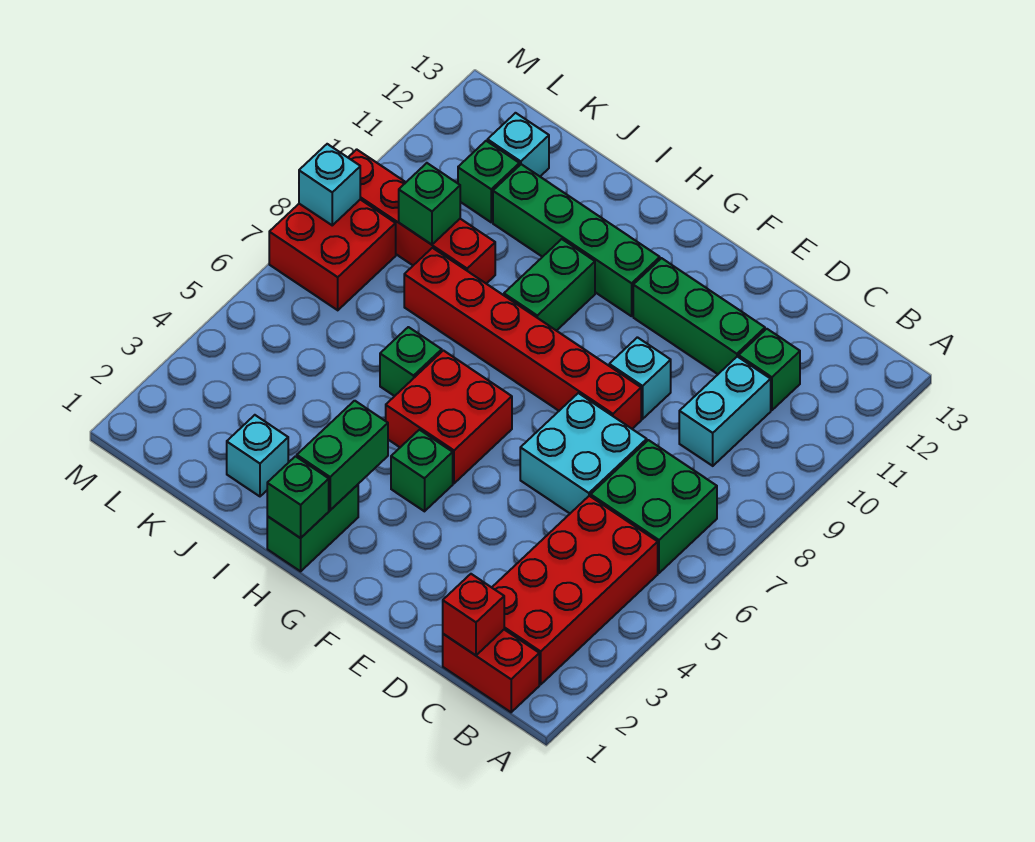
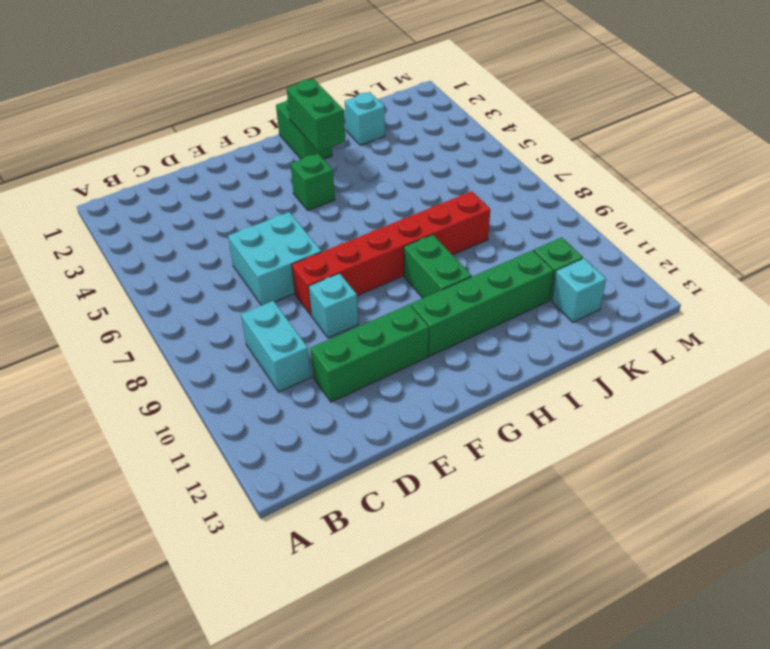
none -> red brick B1:C1 level 1
none -> red brick B2:C5 level 1
none -> green brick B6:C7 level 1

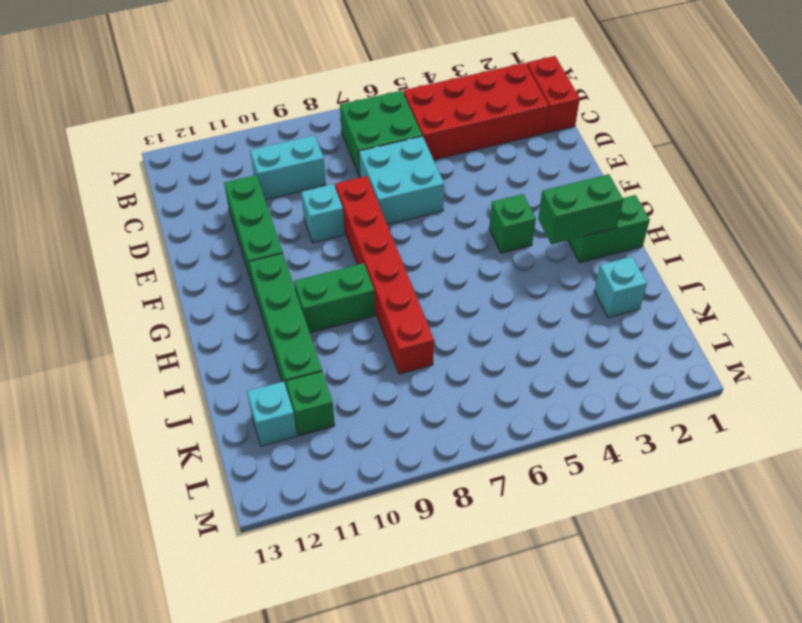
none -> green brick C11 level 1
none -> red brick G5:H6 level 1
none -> green brick I6 level 1

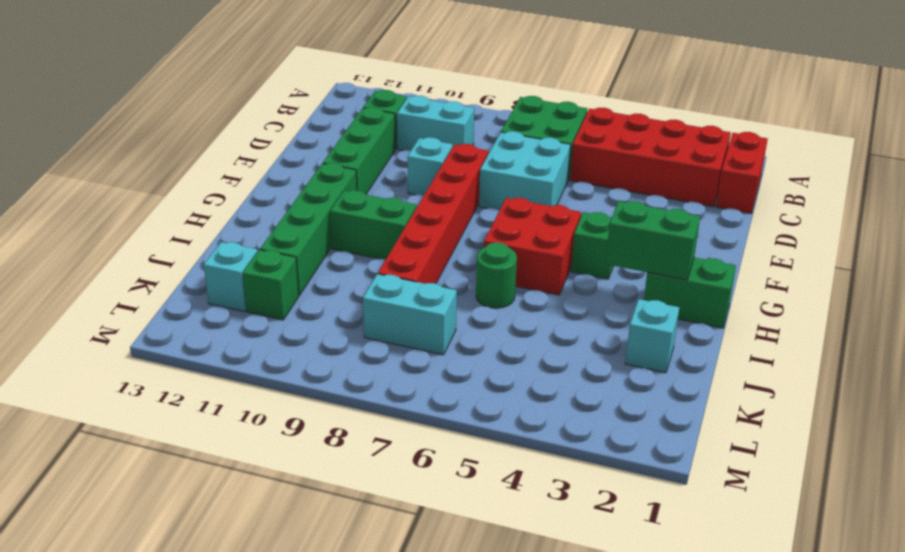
green round brick I6 level 1 -> green brick I6 level 1
cyan brick K7:K8 level 1 -> none
none -> red brick J9:M9 level 1
none -> red brick L7:M8 level 1
none -> red brick C1 level 2

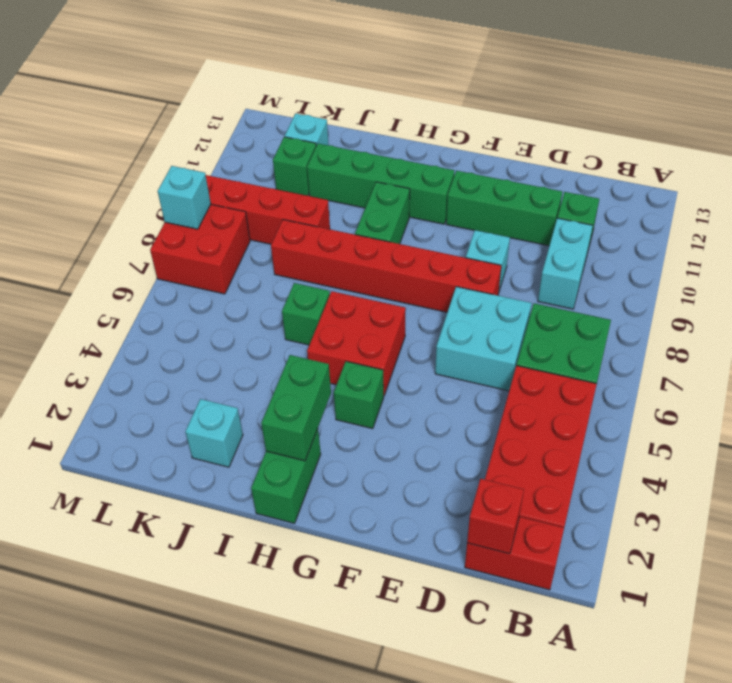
none -> green brick H1 level 2
none -> green brick K9 level 2

